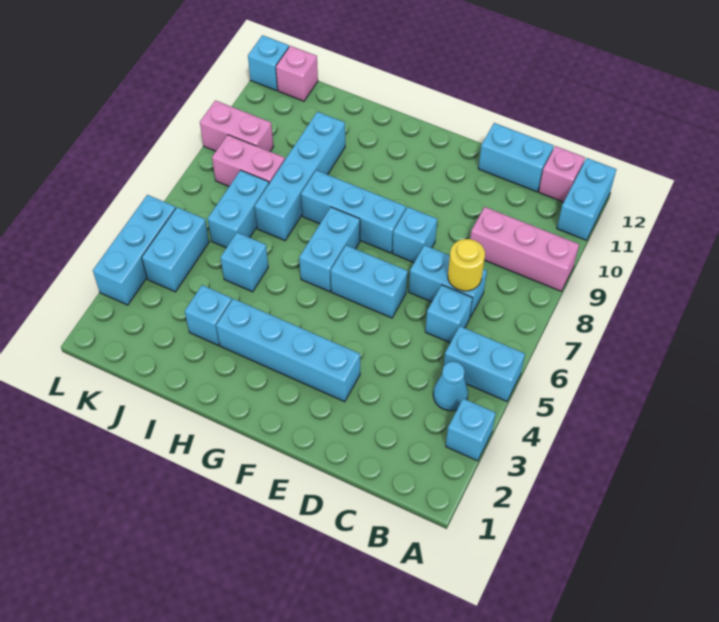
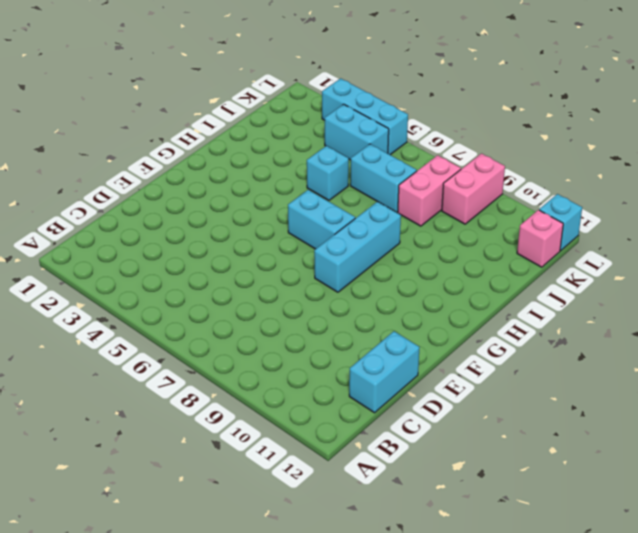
none -> cyan brick A3 level 1
none -> cyan brick A5:B5 level 1
none -> pink brick A9:C9 level 1

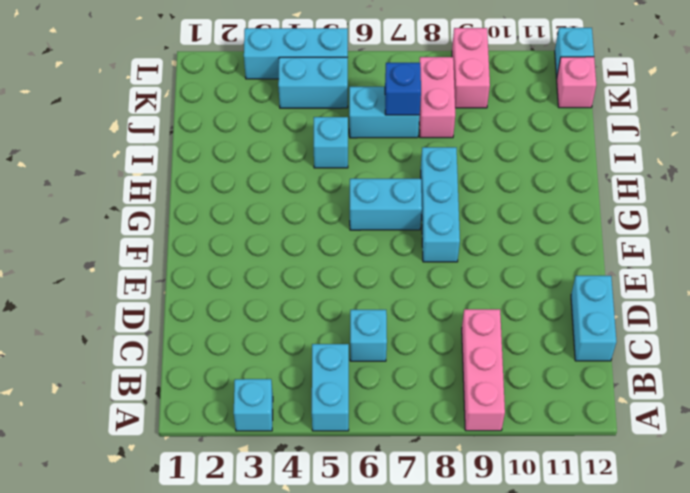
blue brick J7 level 2 -> none
none -> cyan brick A11:A12 level 1
none -> cyan cone B4 level 1
none -> pink brick B12 level 1

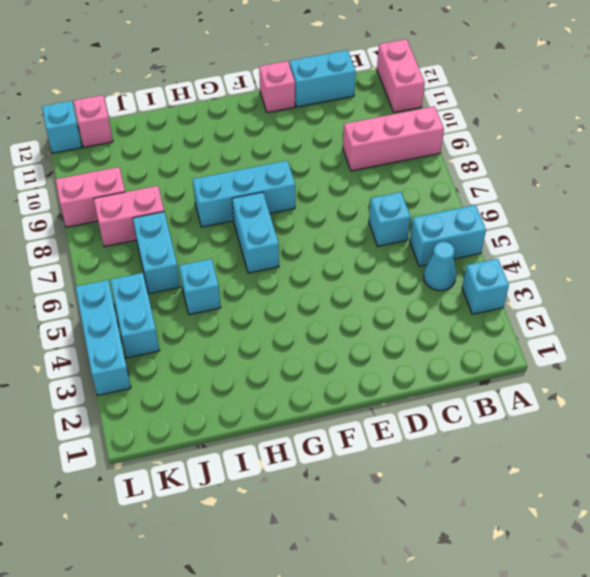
pink brick A11:A12 level 1 -> cyan brick A11:A12 level 1
pink brick E12 level 1 -> pink brick B12 level 1
none -> cyan brick C7:D7 level 1
none -> cyan brick E3:H3 level 1
none -> cyan brick E6:F6 level 1

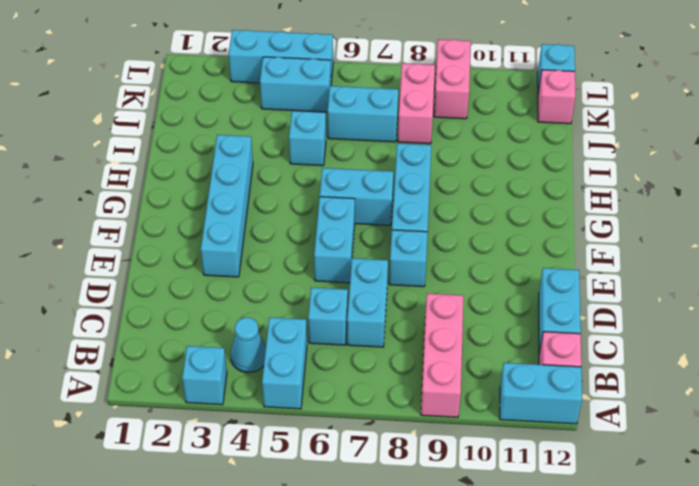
none -> cyan brick I3 level 1
none -> cyan brick I7:I10 level 1
none -> yellow round brick C7 level 2

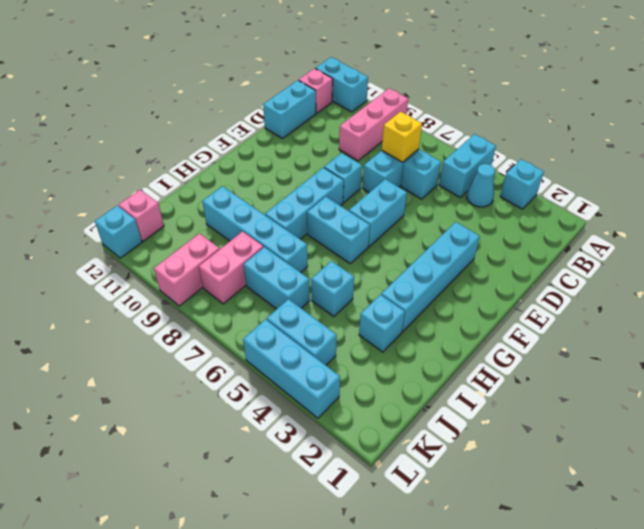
yellow brick C7 level 2 -> yellow round brick C7 level 2

